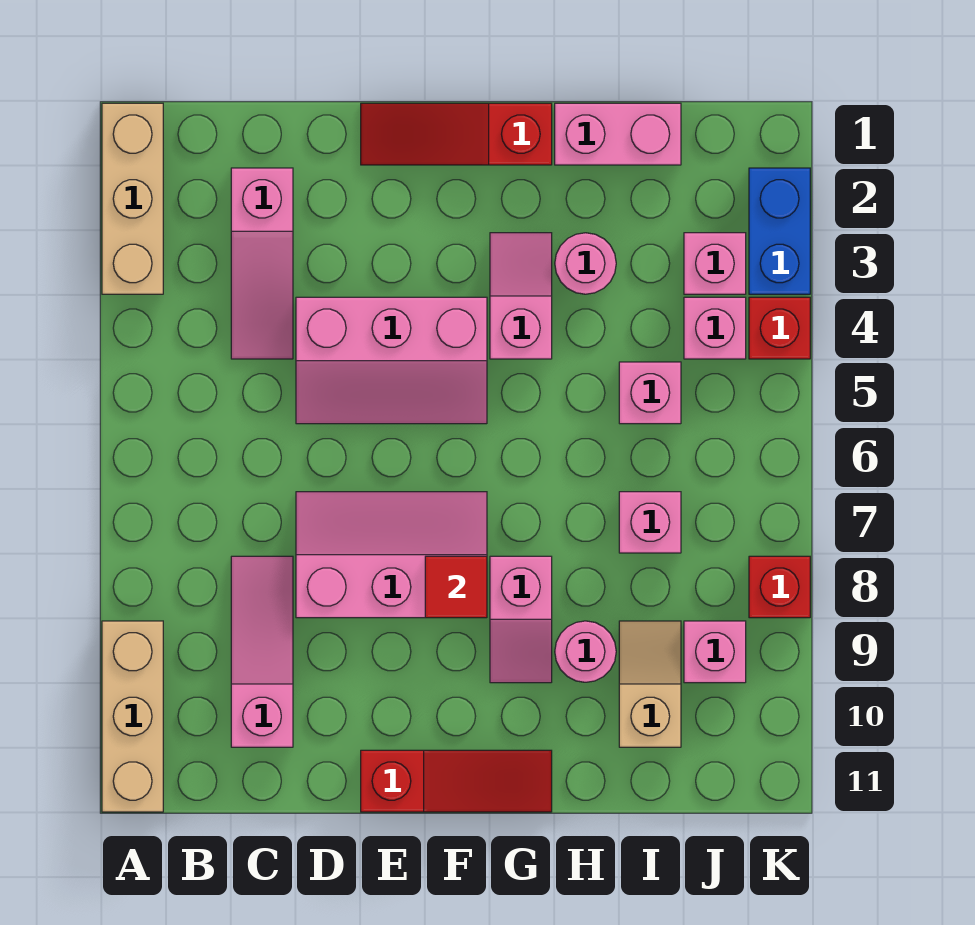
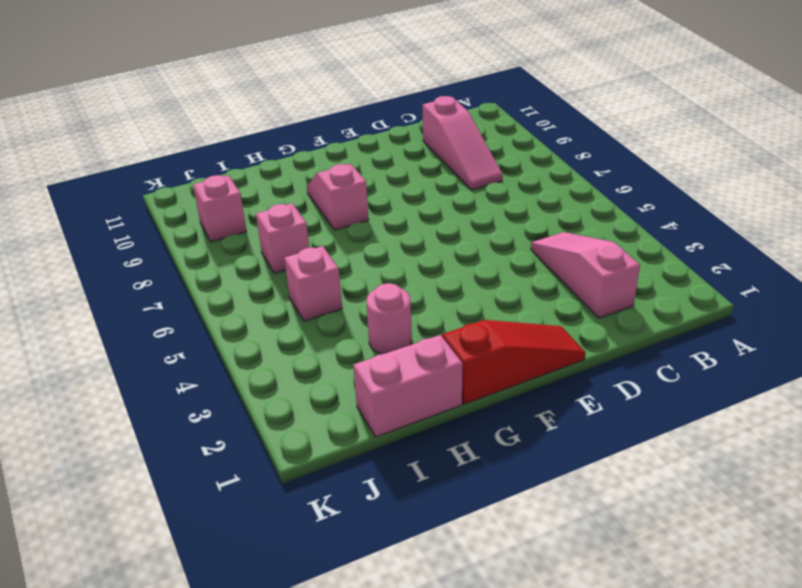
none -> tan brick A1:A3 level 1
none -> tan brick A9:A11 level 1
none -> pink slope D4:F5 level 1 top 4

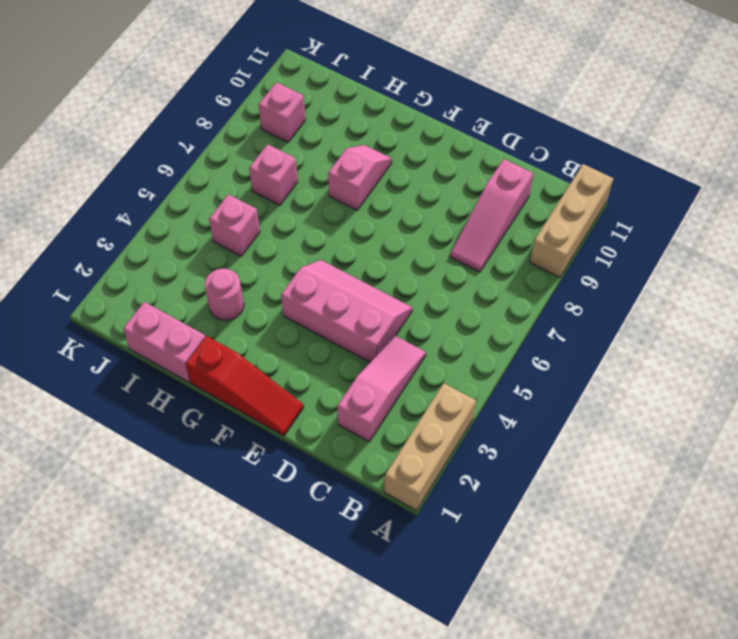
none -> pink slope D7:F8 level 1 top 8
none -> red slope E11:G11 level 1 top E
none -> pink slope G3:G4 level 1 top 4

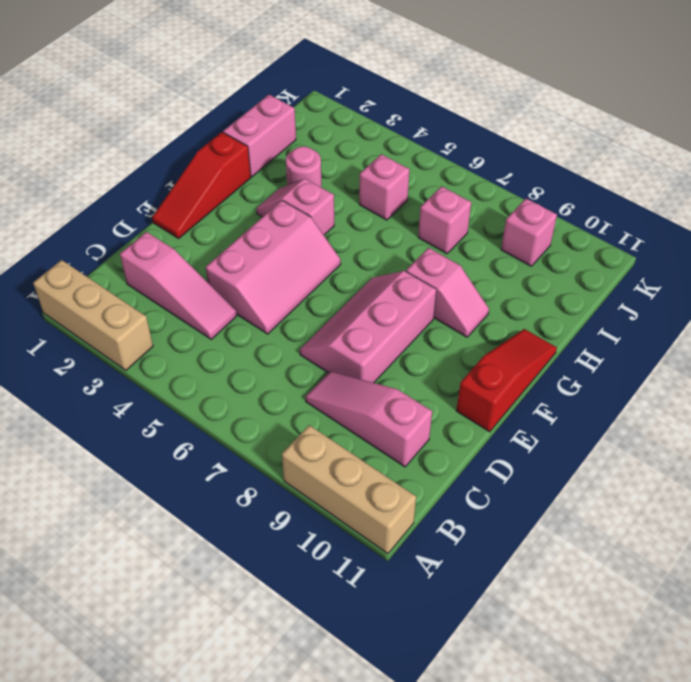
none -> pink round brick H9 level 1
none -> tan slope I9:I10 level 1 top 10
none -> pink brick J3 level 1

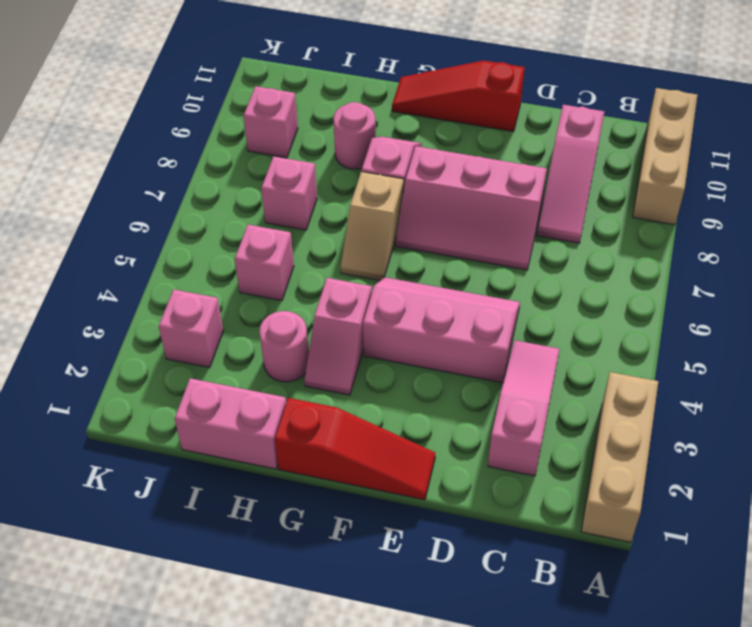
tan slope G6:G7 level 1 top 7 -> tan slope I9:I10 level 1 top 10
none -> pink brick J4 level 1
none -> blue brick K2:K3 level 1
none -> red brick K4 level 1

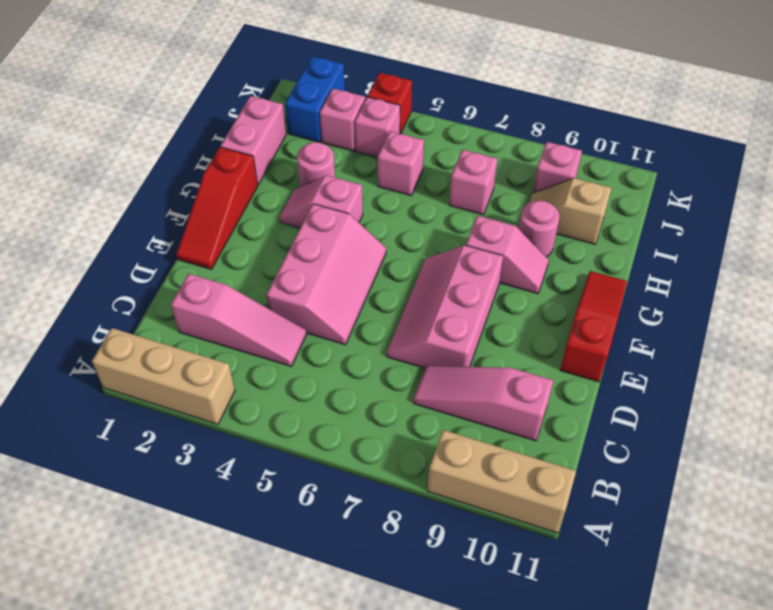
blue brick J2:K2 level 1 -> blue brick K2:K3 level 1
none -> red brick K8 level 1
none -> red tile F8 level 2

